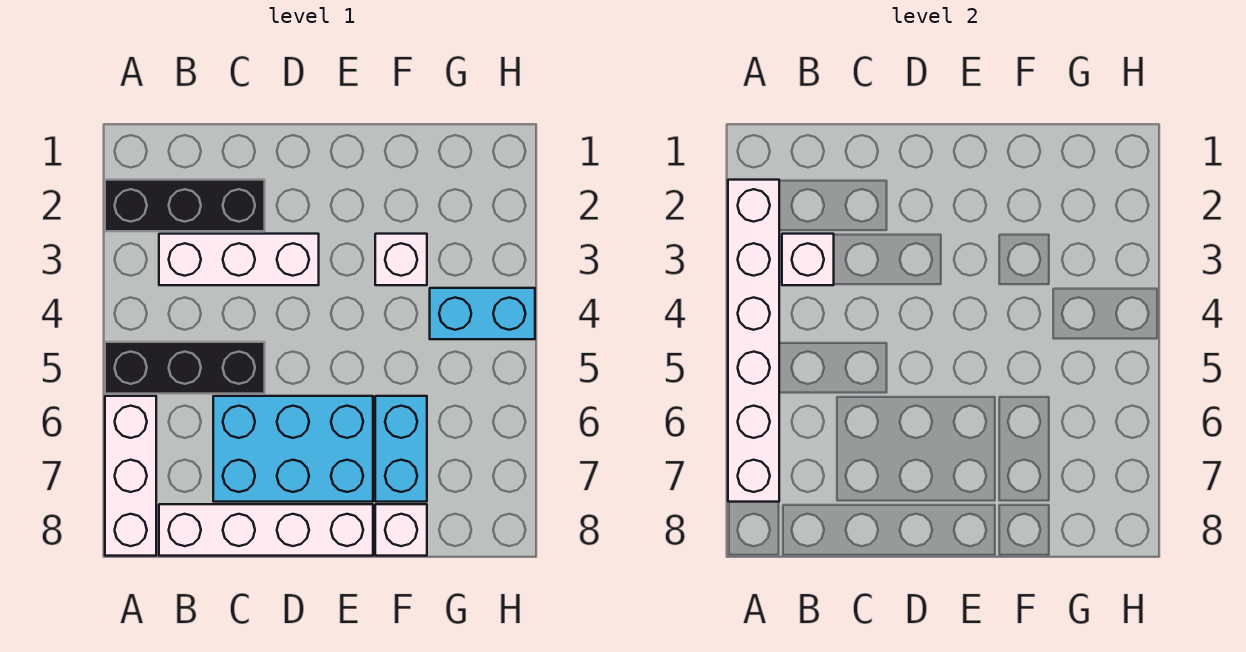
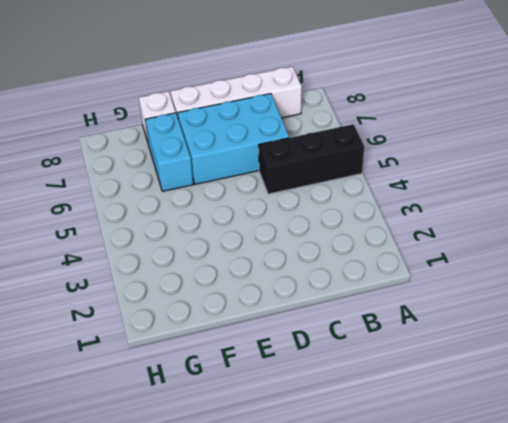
none -> black brick A2:C2 level 1
none -> white brick A6:A8 level 1
none -> white brick B3:D3 level 1

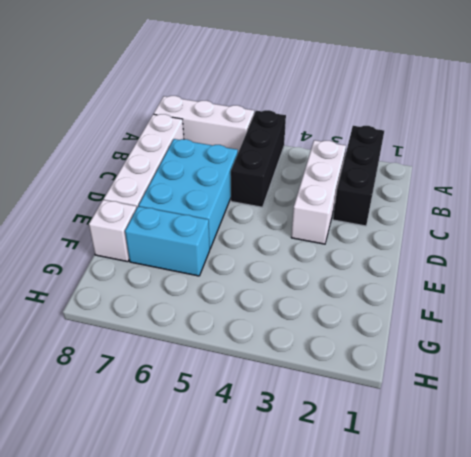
none -> white brick F3 level 1
none -> cyan brick G4:H4 level 1
none -> white brick A2:A7 level 2

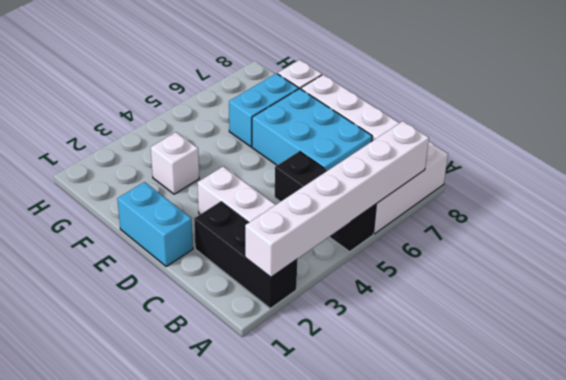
cyan brick D1:E1 level 1 -> cyan brick G4:H4 level 1
none -> white brick B3 level 2

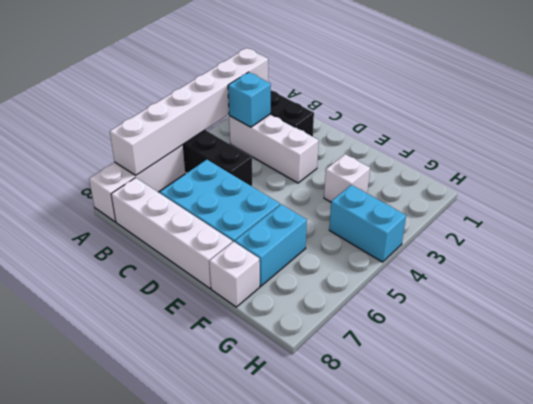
cyan brick B3 level 2 -> white brick B3 level 2

